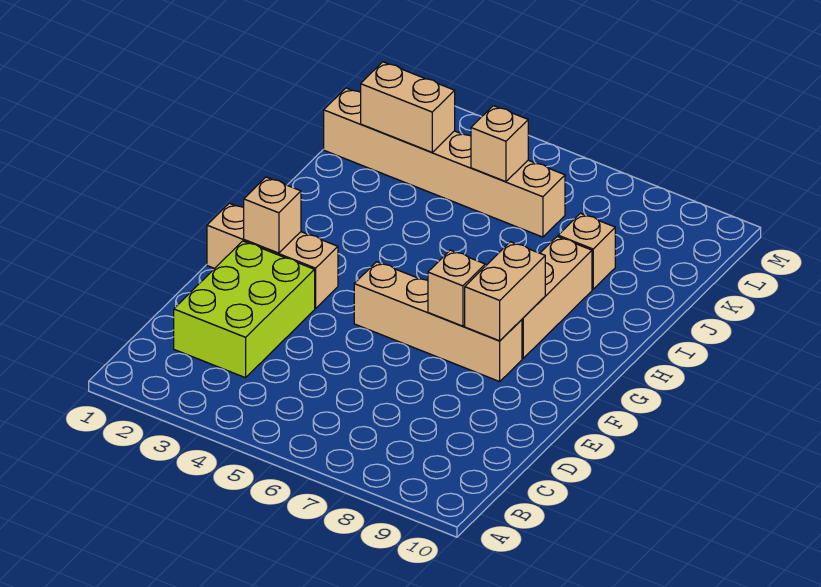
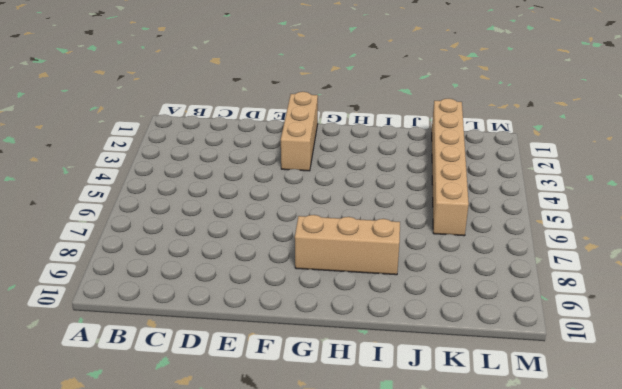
none -> lime brick C2:E3 level 1
none -> tan brick F5:F8 level 1

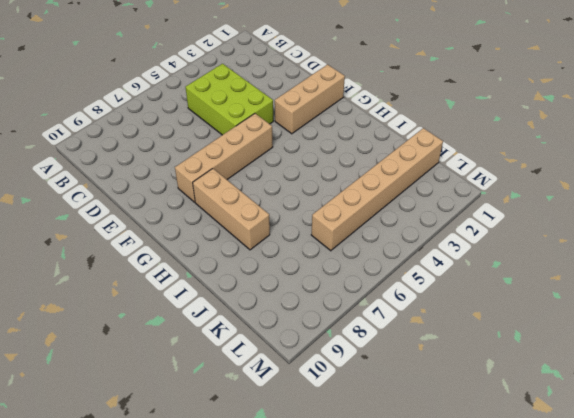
lime brick C4:E5 level 1 -> lime brick C2:E3 level 1
none -> tan brick J8 level 1
none -> tan brick F2 level 2

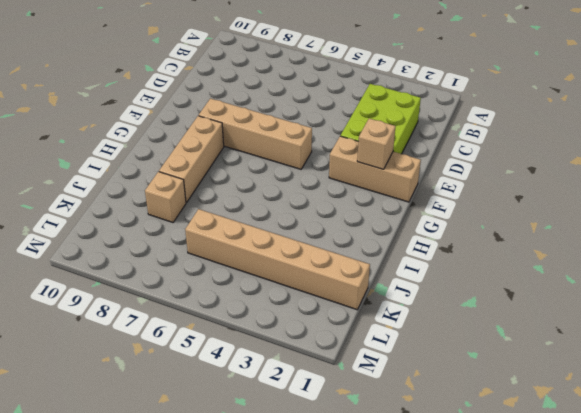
none -> tan brick F7 level 2
none -> tan brick F8:G8 level 2

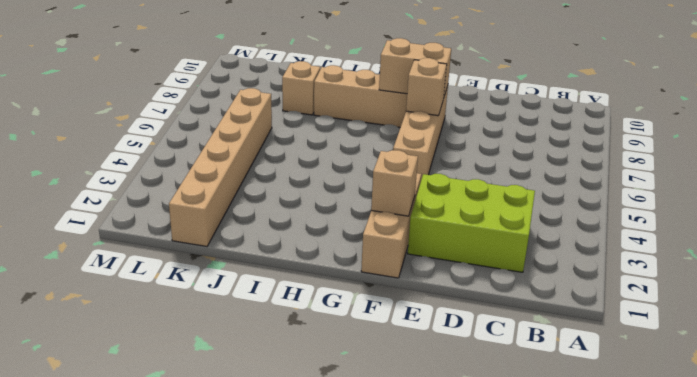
none -> tan brick K2:K3 level 2
none -> tan brick K5 level 2

